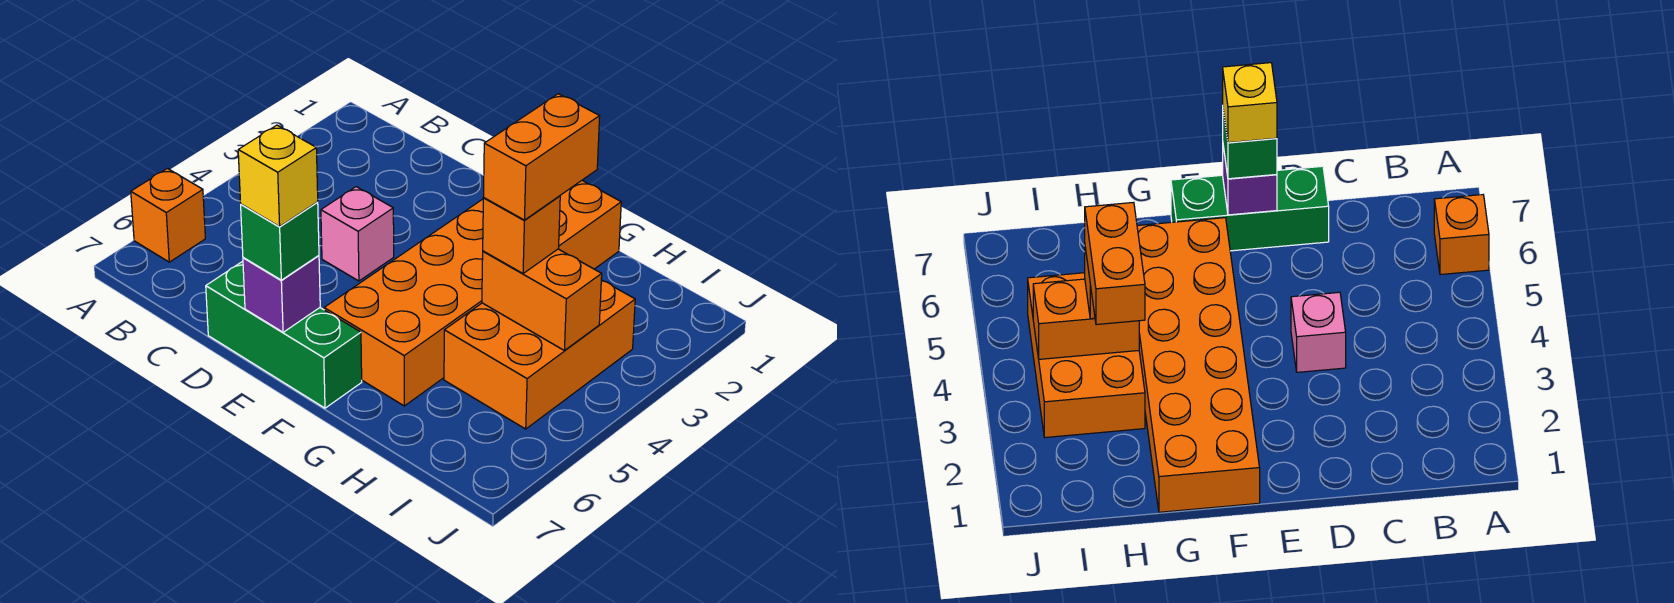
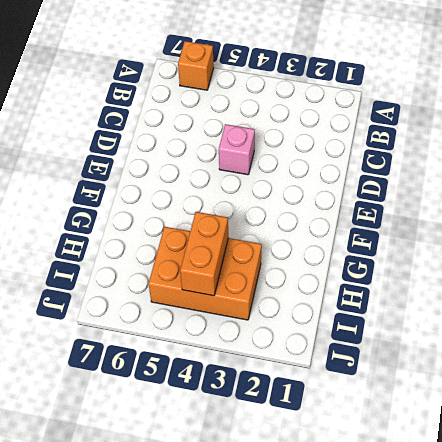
none -> green brick D7:F7 level 1
none -> orange brick F1:G6 level 1

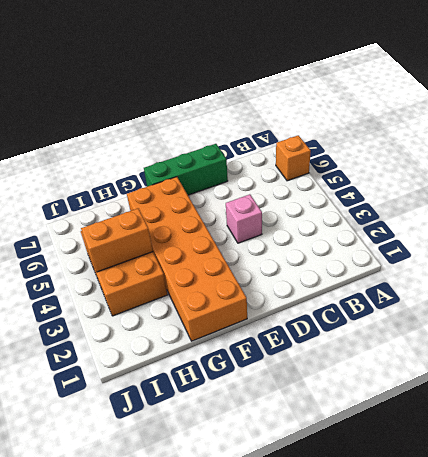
none -> purple brick E7 level 2
none -> green brick E7 level 3

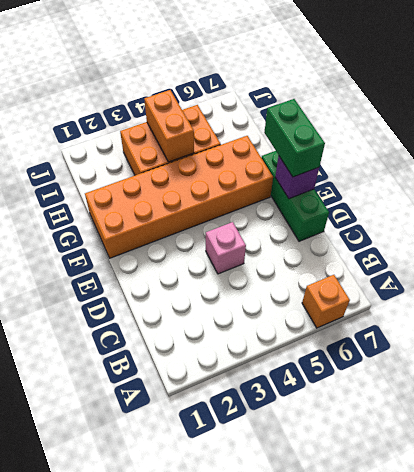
green brick E7:F7 level 3 -> green brick E7 level 3
none -> orange brick H4 level 3
none -> yellow brick E7 level 4

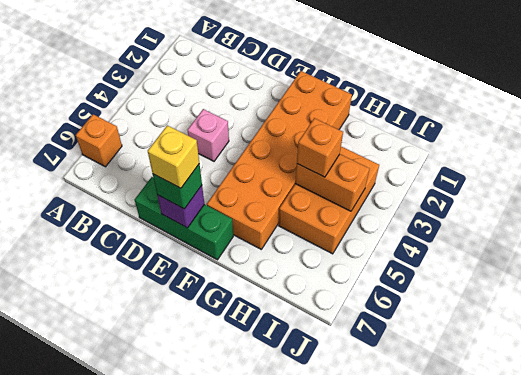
none -> orange brick H3:H4 level 4

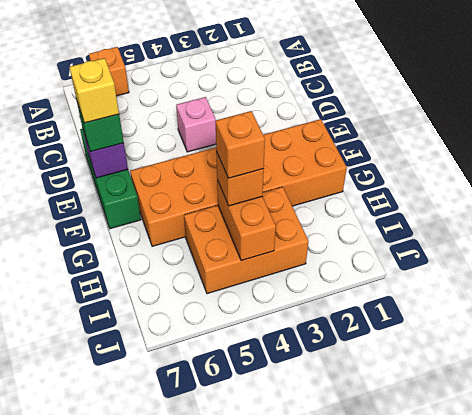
orange brick H4 level 4 -> orange brick H3:H4 level 4

